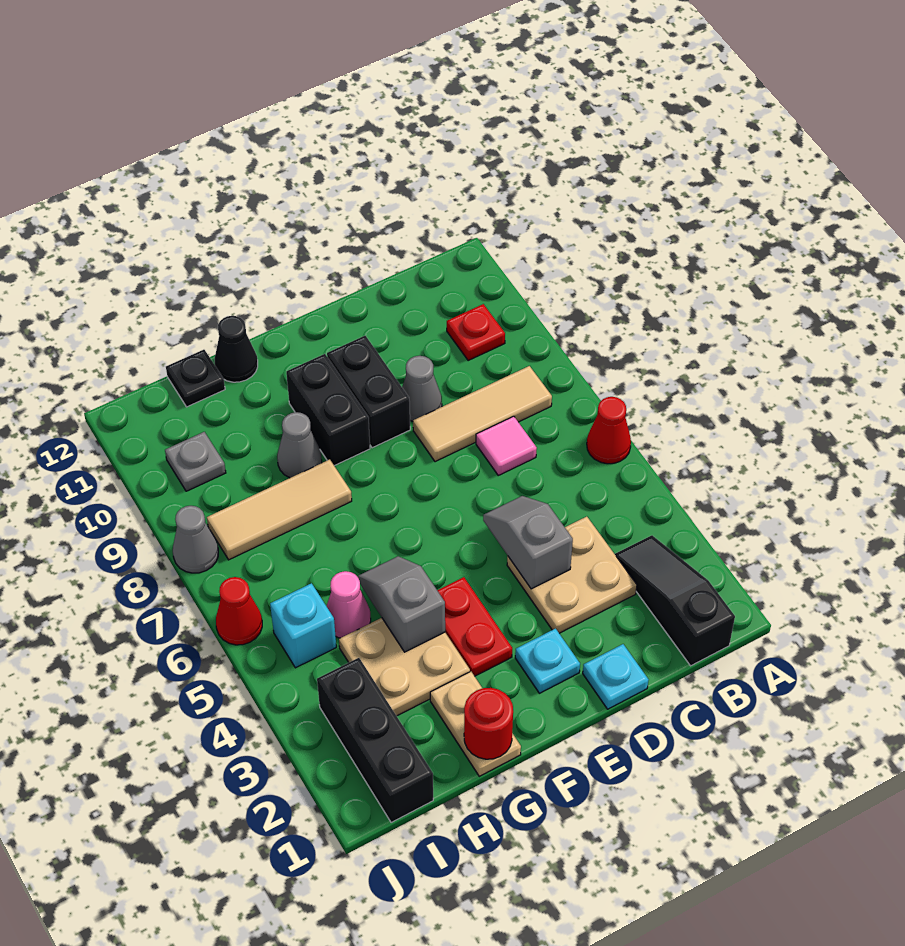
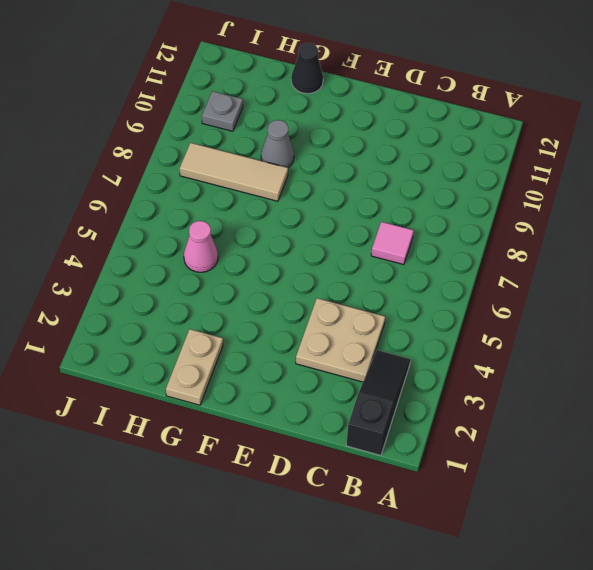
none -> red cone A6 level 1
none -> tan tile B8:D8 level 1
none -> red plate B10 level 1

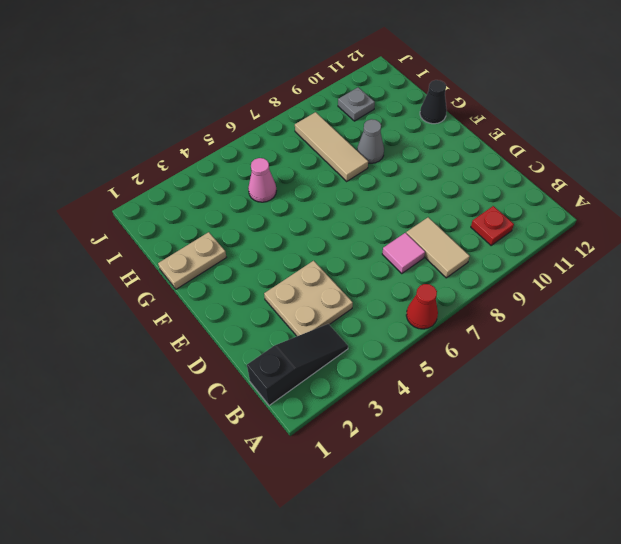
tan tile B8:C8 level 1 -> tan tile B8:D8 level 1
none -> cyan plate D1 level 1
none -> grey cone D9 level 1
none -> cyan plate E2 level 1

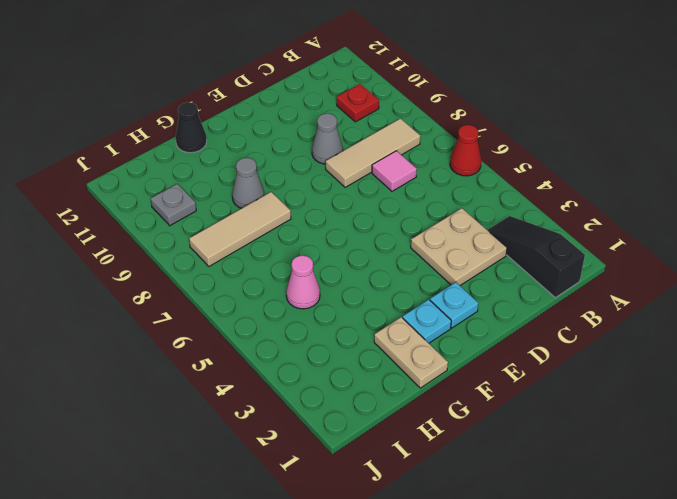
cyan plate F2 level 1 -> cyan plate D1 level 1
none -> black brick E9:E10 level 1
none -> red plate F3:F4 level 1
none -> black brick F9:F10 level 1

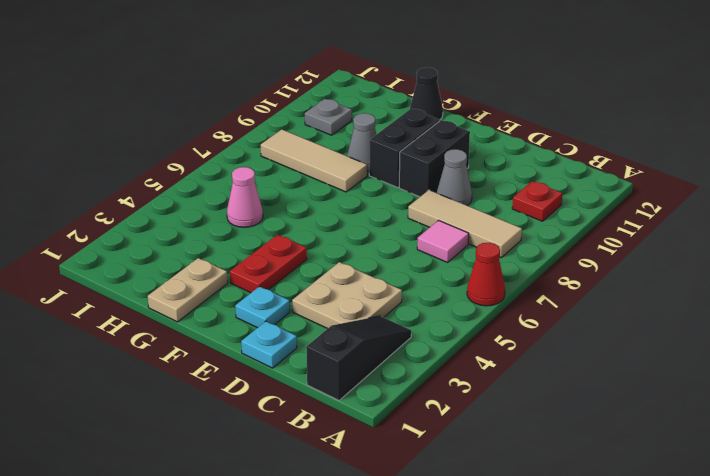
none -> tan plate G3:H4 level 1
none -> black plate H12 level 1
none -> black brick I1:I3 level 1

